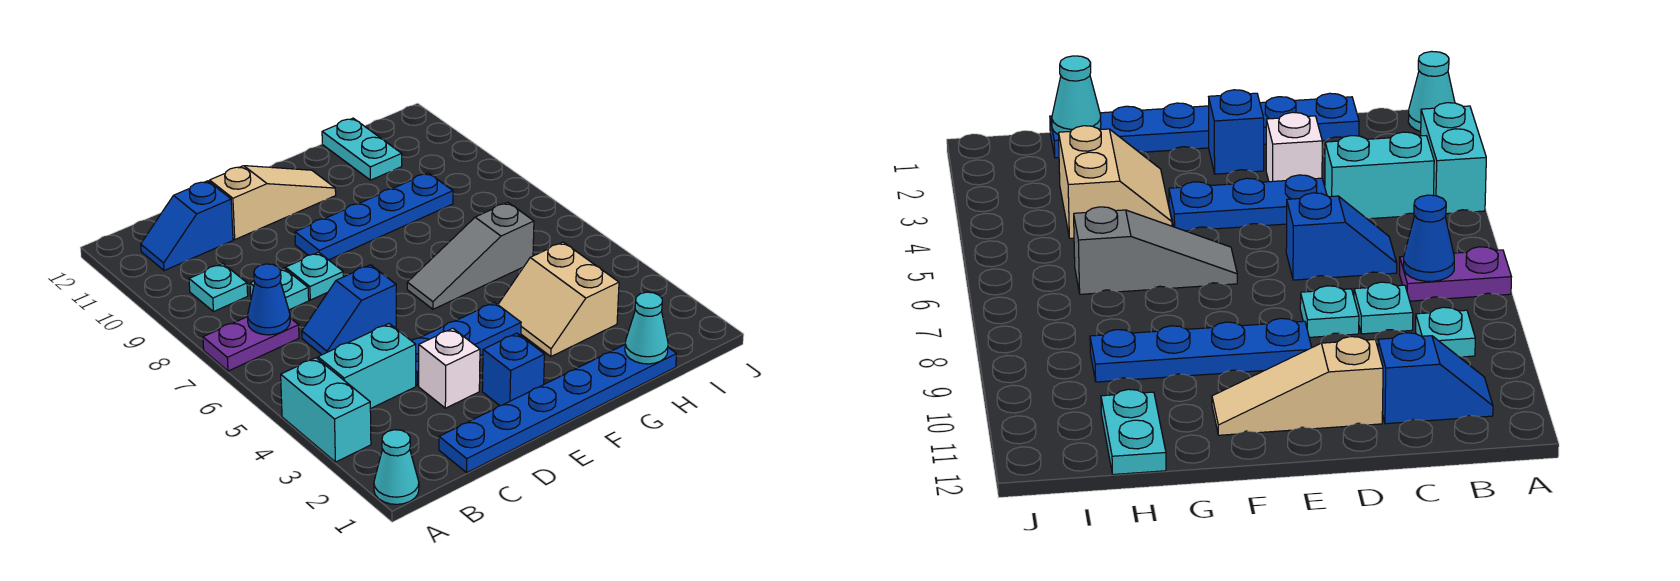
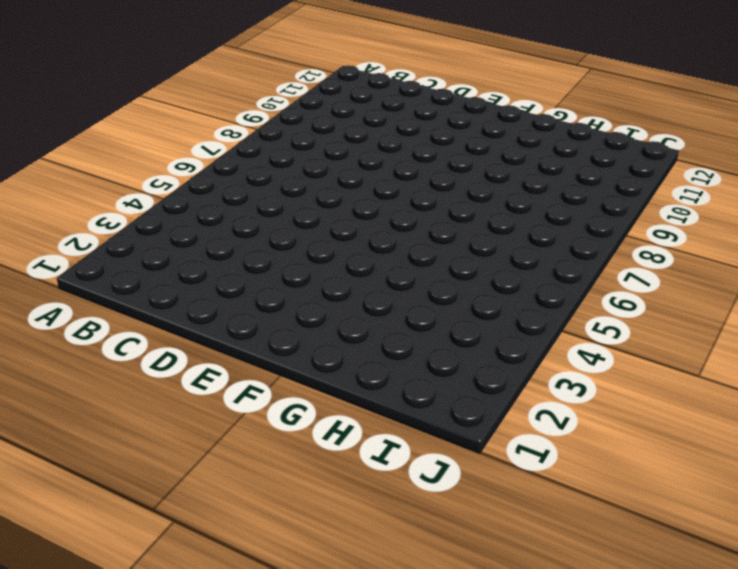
none -> cyan cone A1 level 1
none -> cyan brick A3:A4 level 1
none -> purple plate A7:B7 level 1

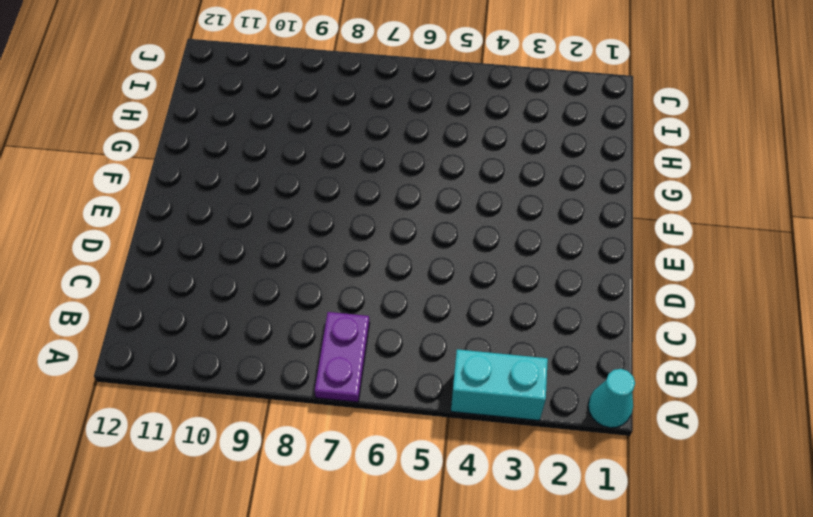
none -> cyan brick B4:C4 level 1
none -> cyan plate B9 level 1
none -> blue slope B11:C11 level 1 top C

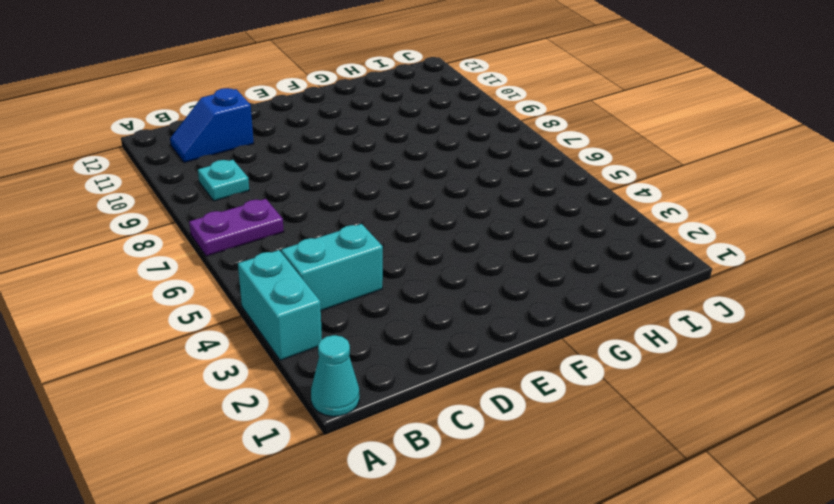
none -> blue plate C1:H1 level 1
none -> blue slope C6:D6 level 1 top D
none -> cyan plate C8 level 1

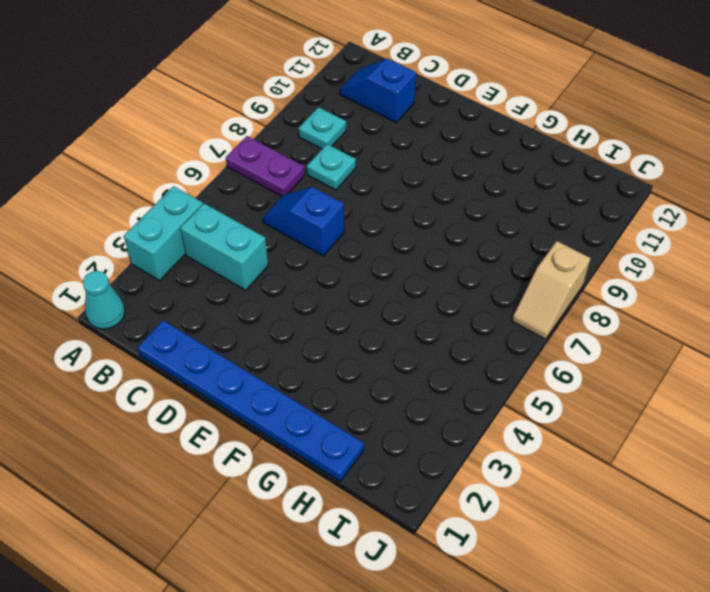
tan slope J7:J8 level 1 top 8 -> none
none -> white brick D3 level 1
none -> blue plate D4:F4 level 1
none -> cyan plate D8 level 1

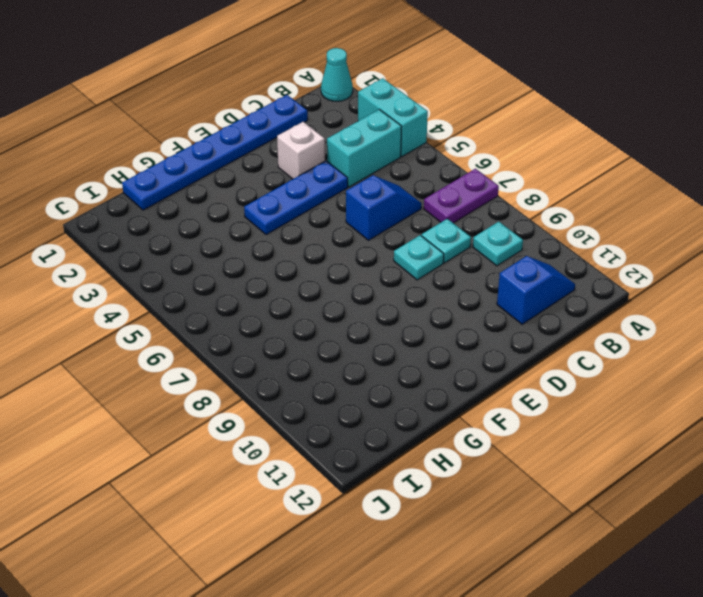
none -> tan slope D11:F11 level 1 top D
none -> blue brick E2 level 1
none -> blue plate E9:H9 level 1

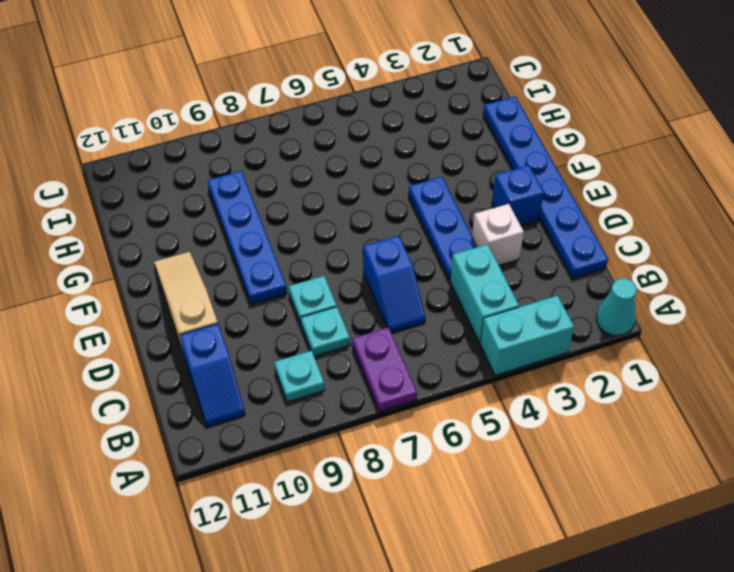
none -> grey slope F6:H6 level 1 top H
none -> tan slope G3:H4 level 1 top H
none -> cyan plate H11:H12 level 1

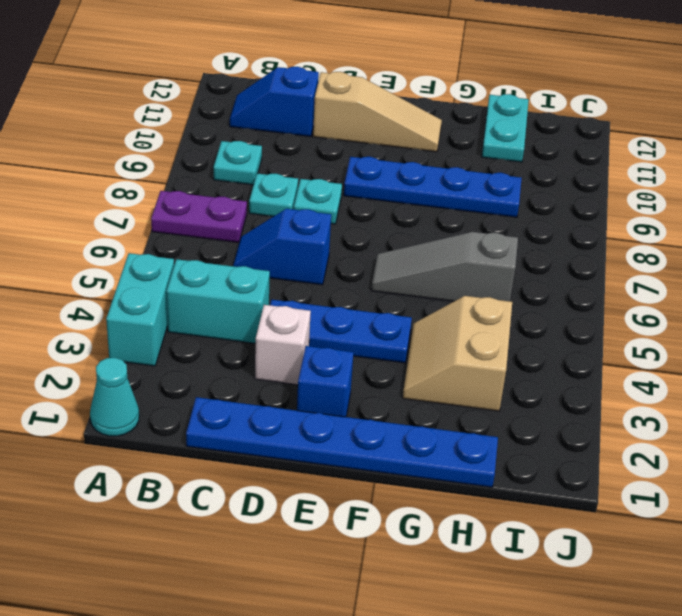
none -> blue cone B7 level 2
none -> cyan cone H1 level 2

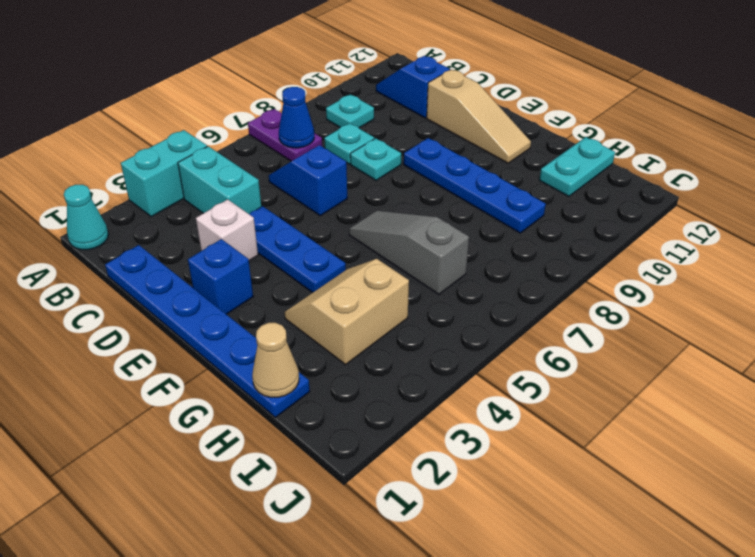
tan cone H1 level 2 -> cyan cone H1 level 2

